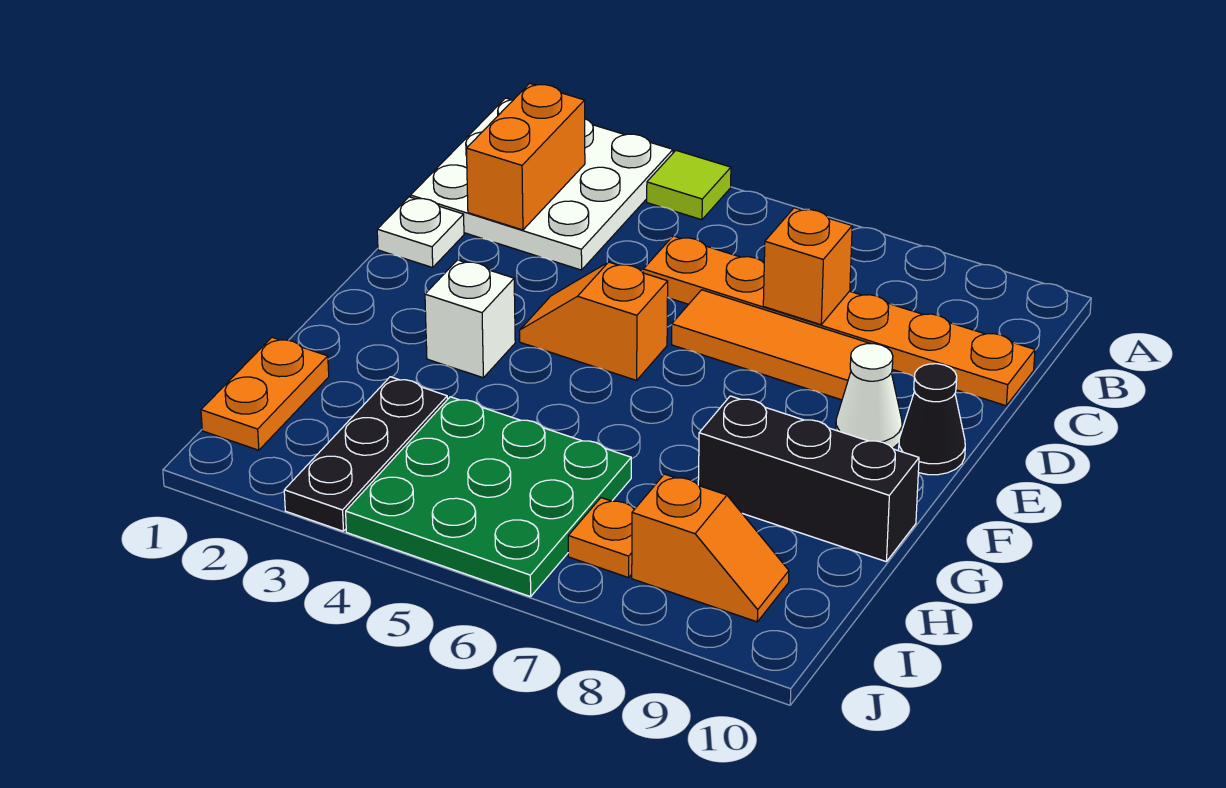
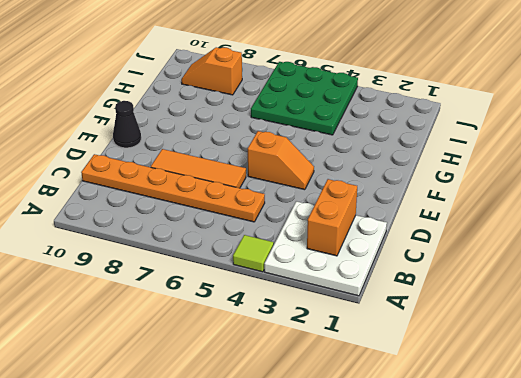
none -> white plate D1 level 1
none -> white cone E9 level 1
none -> white brick F3 level 1

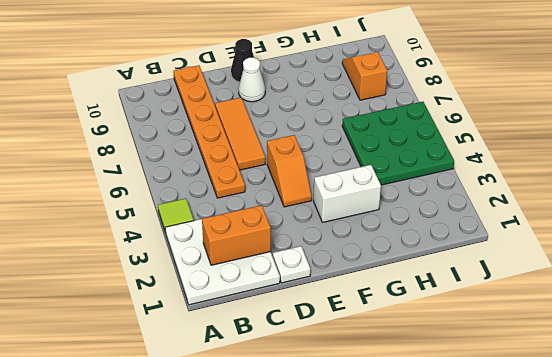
white brick F3:G3 level 1 -> white brick F3 level 1
none -> black brick G8:G10 level 1
none -> orange plate H1:I1 level 1
none -> black plate H3:J3 level 1

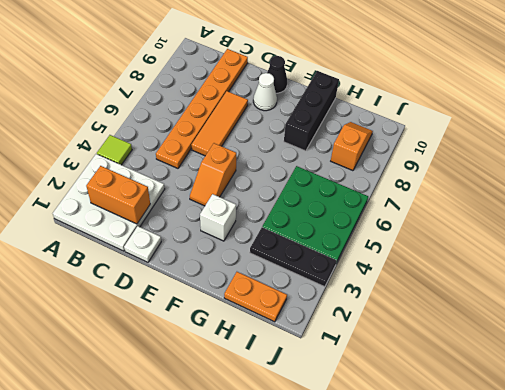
none -> orange plate I7 level 1
none -> orange brick C7 level 2

